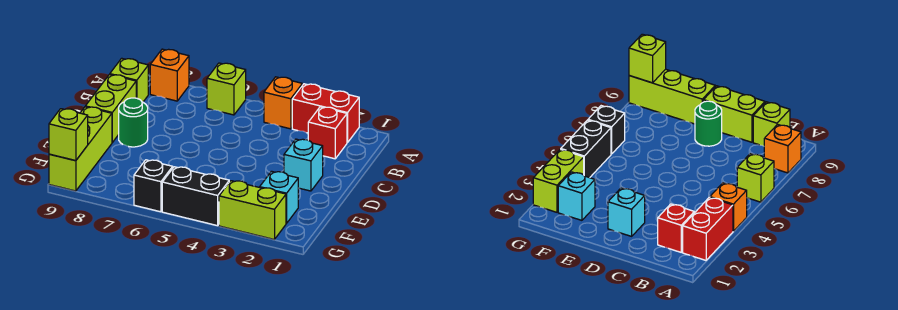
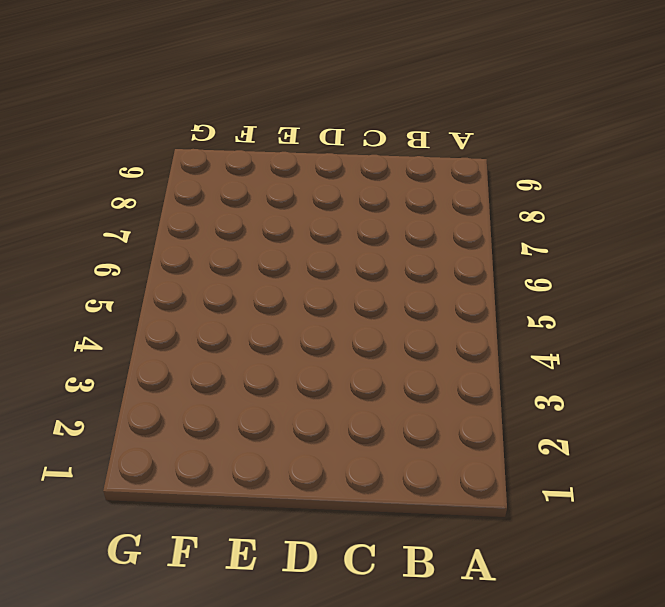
none -> red brick A2:A3 level 1
none -> orange brick A4 level 1
none -> lime brick A6 level 1

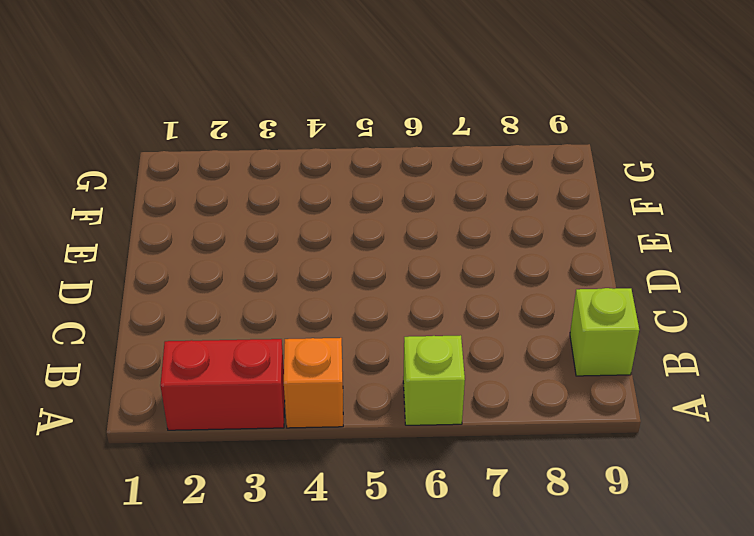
none -> orange brick A8 level 1
none -> red brick B2 level 1
none -> lime brick C9:D9 level 1

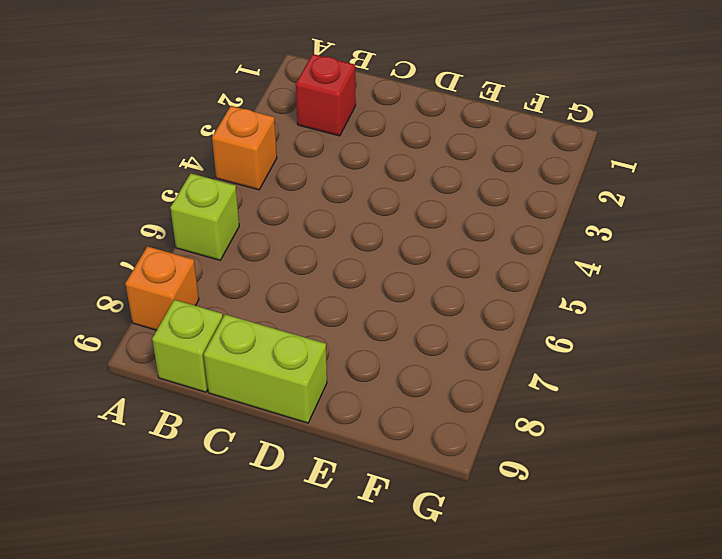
none -> red brick A2:A3 level 1
none -> cyan brick D2 level 1
none -> green round brick D8 level 1

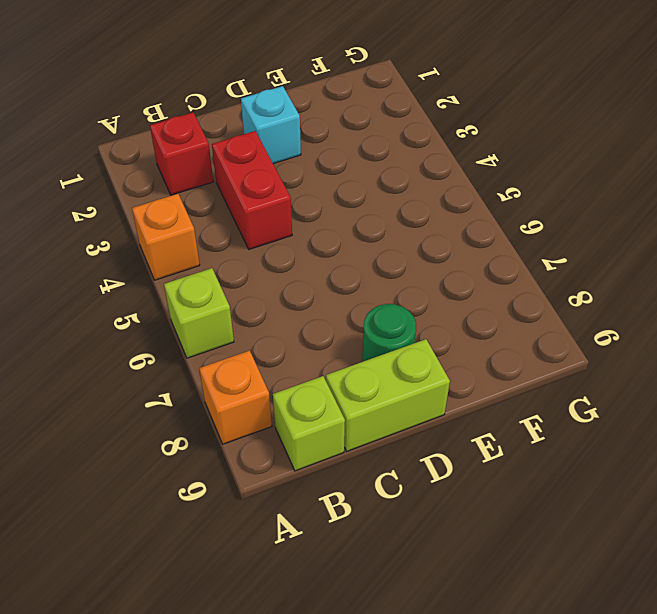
red brick C3:C4 level 1 -> red brick A2:A3 level 1
none -> lime brick E9:G9 level 1
none -> cyan brick F2 level 1
none -> lime brick G2:G3 level 1

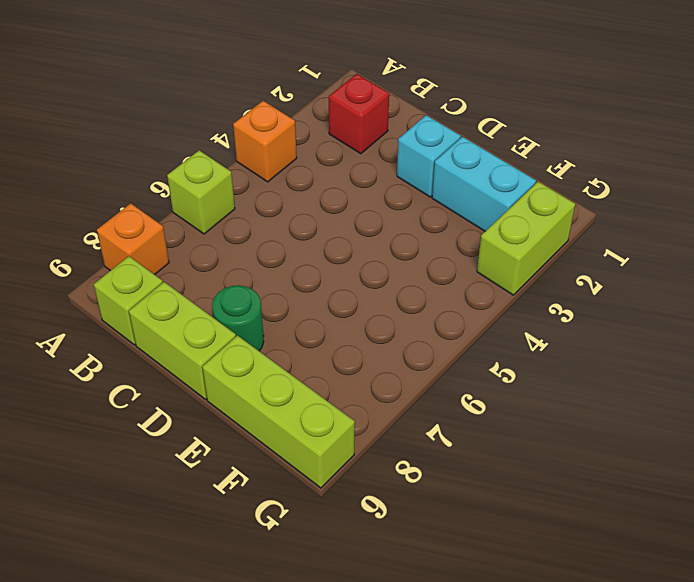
cyan brick E2:F2 level 1 -> cyan brick F2 level 1
none -> red brick A2:A3 level 1
none -> black brick G4:G5 level 1
none -> black brick G6 level 1

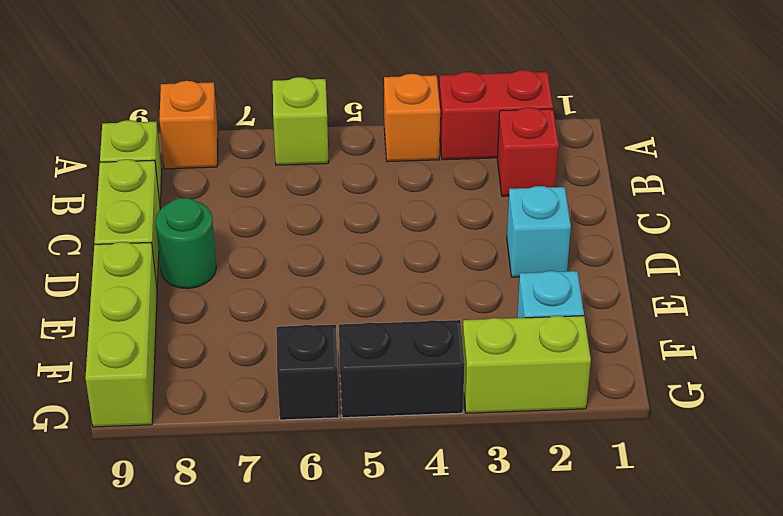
none -> lime brick G9 level 2

